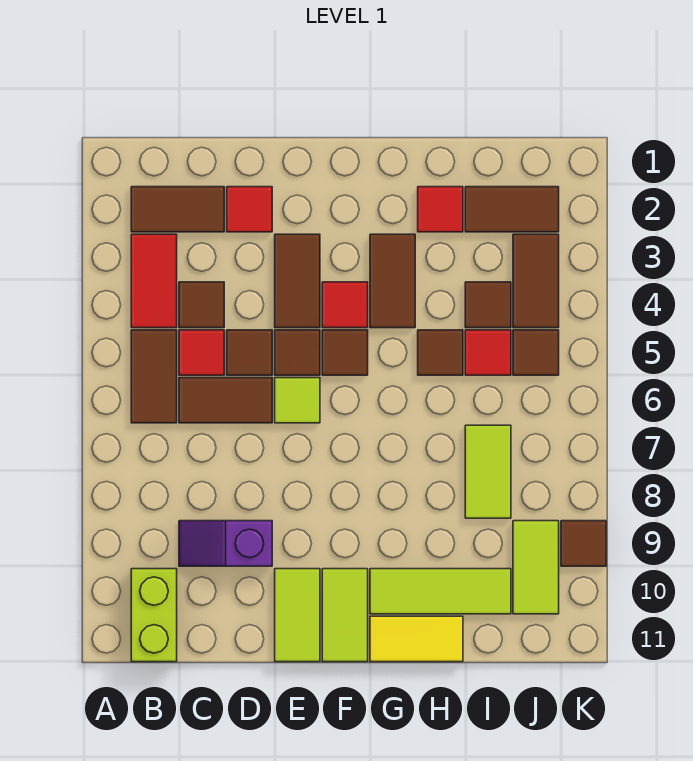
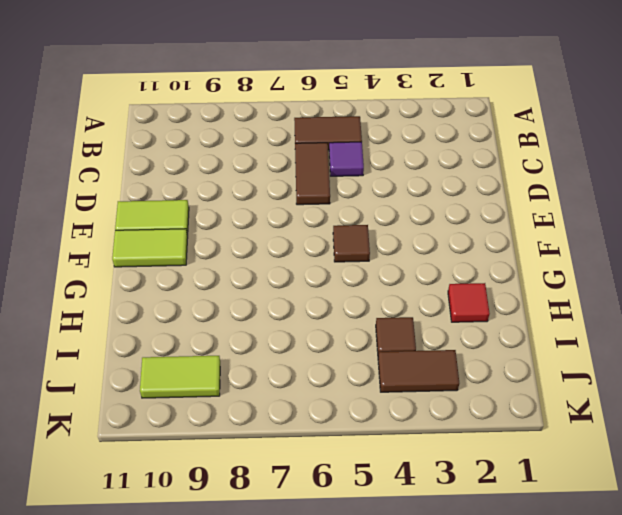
purple tile C5 level 1 -> red tile C5 level 1
none -> brown tile B2:C2 level 1
none -> red tile B3:B4 level 1
none -> lime brick B10:B11 level 1
none -> brown tile C4 level 1

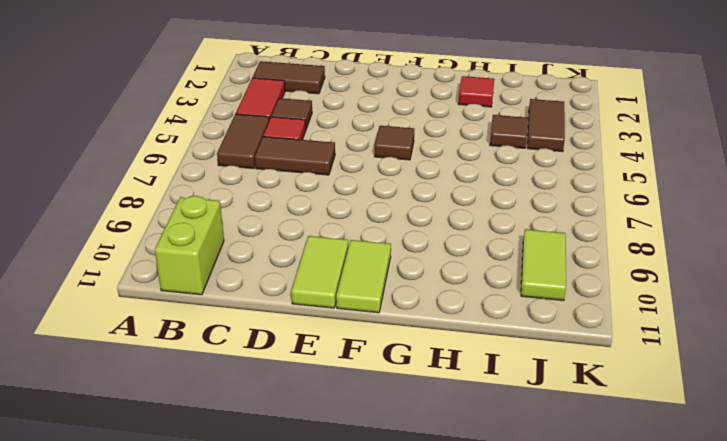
none -> purple slope C9:D9 level 1 top D
none -> red tile D2 level 1
none -> brown tile D5 level 1
none -> brown tile E3:E4 level 1

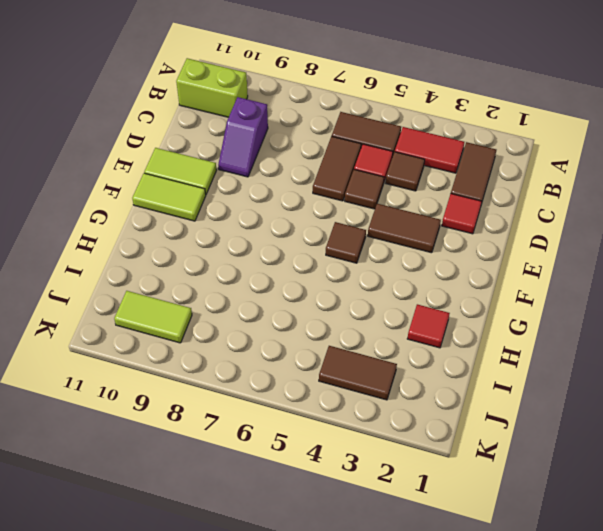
purple slope C9:D9 level 1 top C -> purple slope C9:D9 level 1 top D
none -> brown tile E5 level 1
none -> lime tile E6 level 1
none -> red tile F4 level 1
none -> brown tile G3:G4 level 1

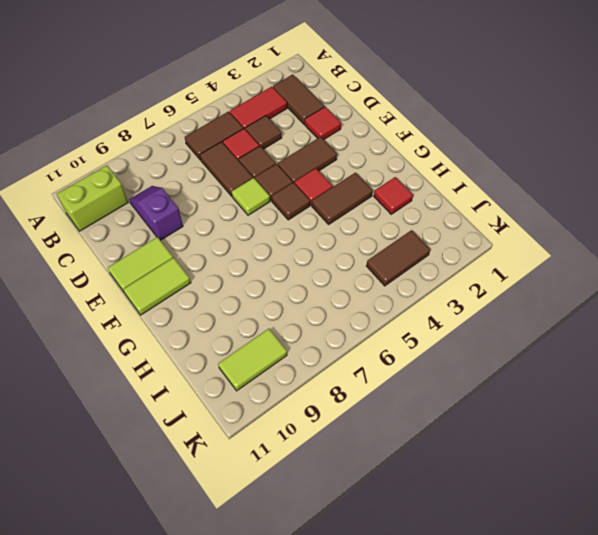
none -> lime tile G10:I10 level 1
none -> yellow tile G11:H11 level 1
none -> brown tile H5 level 1
none -> brown tile I2:J2 level 1

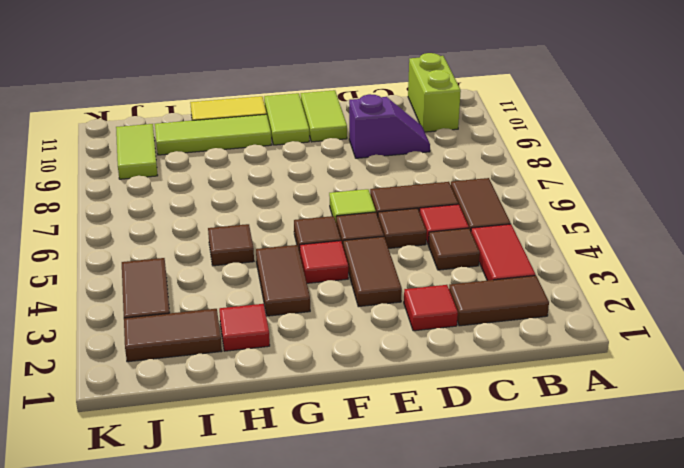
none -> brown tile I4 level 1
none -> red tile I5 level 1
none -> lime tile I7:I8 level 1
none -> brown tile J5 level 1

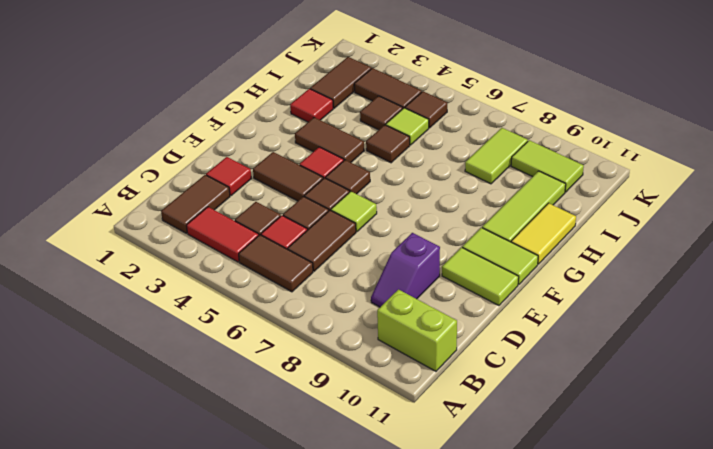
lime tile I5 level 1 -> red tile I5 level 1
lime tile I8:J8 level 1 -> lime tile I7:I8 level 1
none -> brown tile K9 level 1

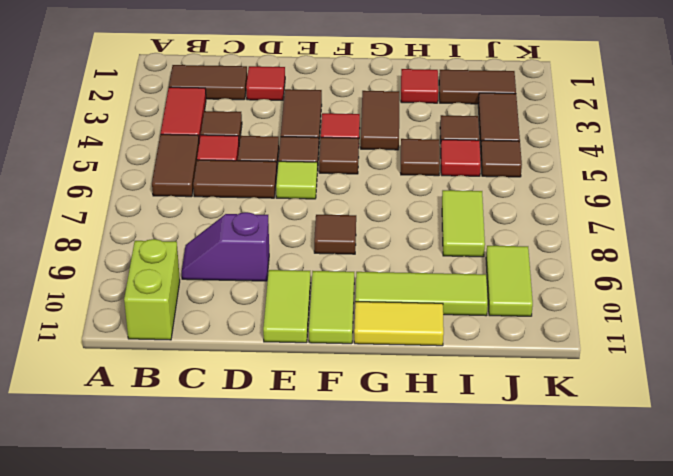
brown tile F8 level 1 -> brown tile K9 level 1

